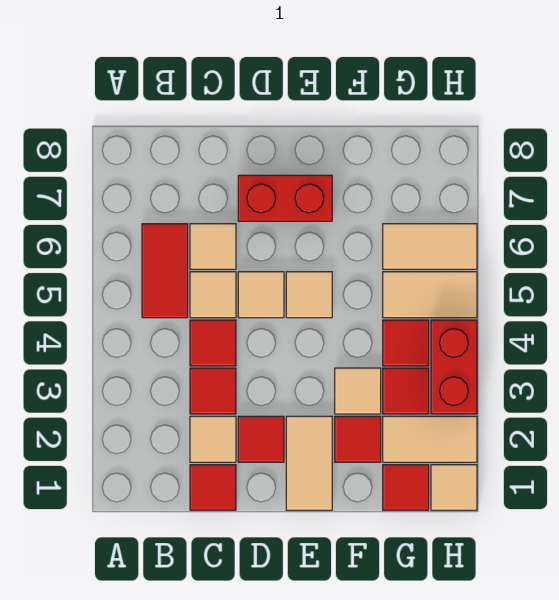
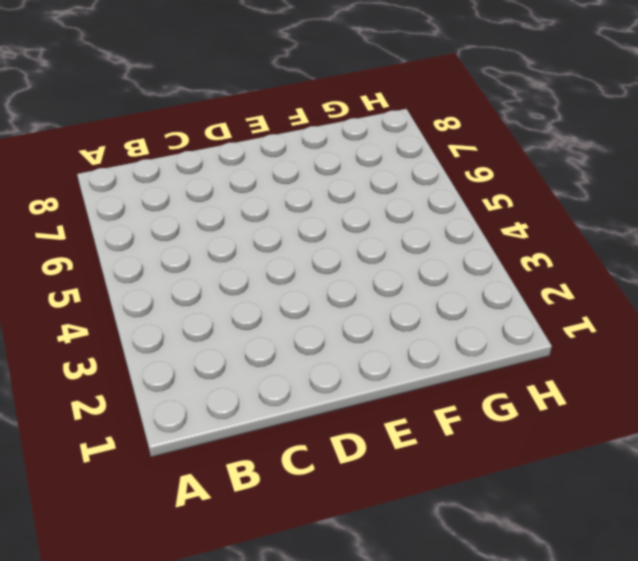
none -> red tile B5:B6 level 1
none -> red tile C1 level 1
none -> tan tile C2 level 1

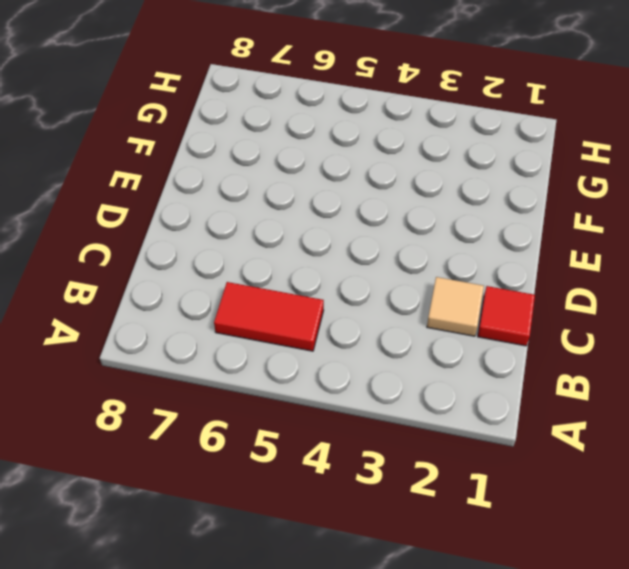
none -> red tile C3 level 1
none -> red tile C4 level 1
none -> tan tile C5 level 1

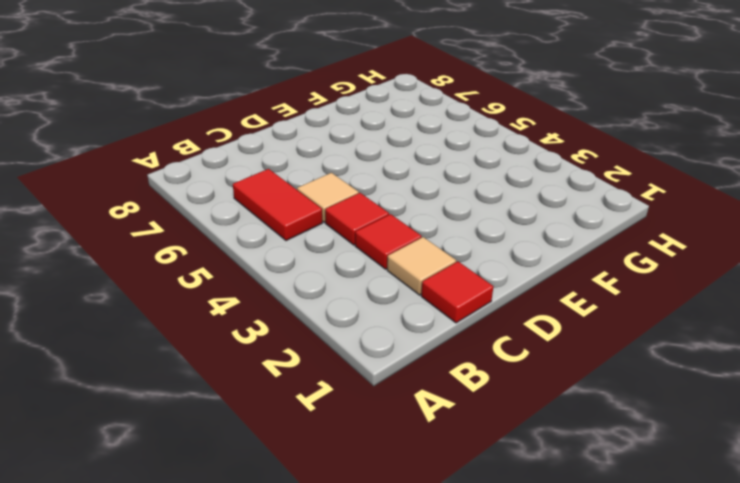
none -> tan tile C6 level 1
none -> red tile D2 level 1
none -> tan tile D5 level 1

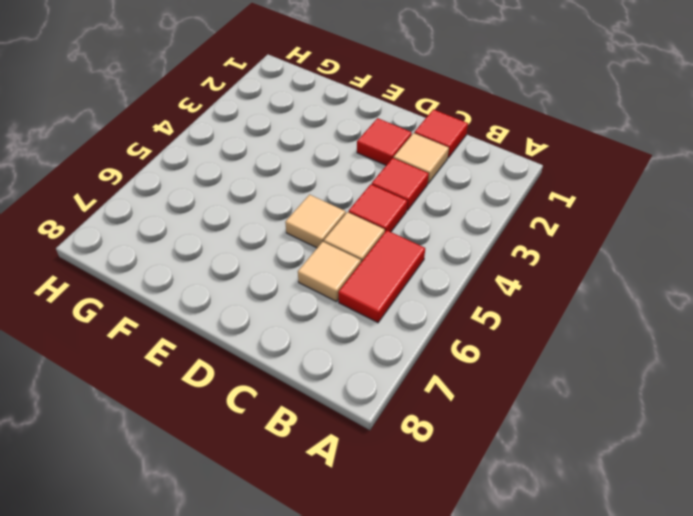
none -> red brick D7:E7 level 1
none -> tan tile E1:E2 level 1
none -> tan tile E5 level 1

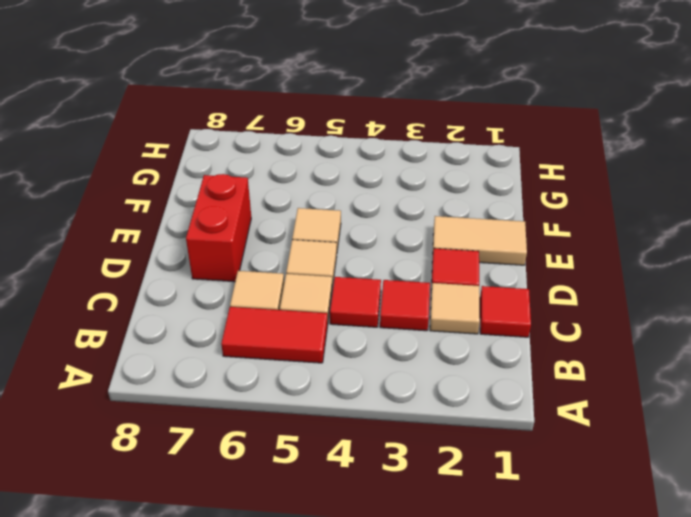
none -> red tile F2 level 1
none -> tan tile F3 level 1
none -> red tile G1 level 1

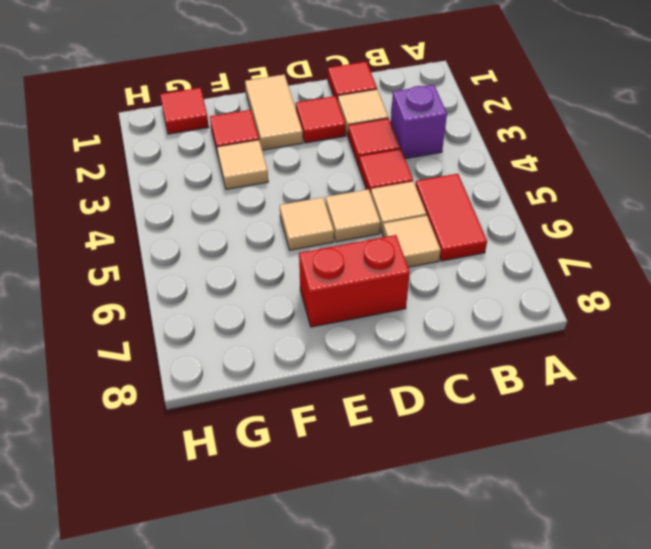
purple brick B3 level 1 -> none
none -> tan tile G2:H2 level 1
none -> red tile G3 level 1
none -> red tile G4 level 1

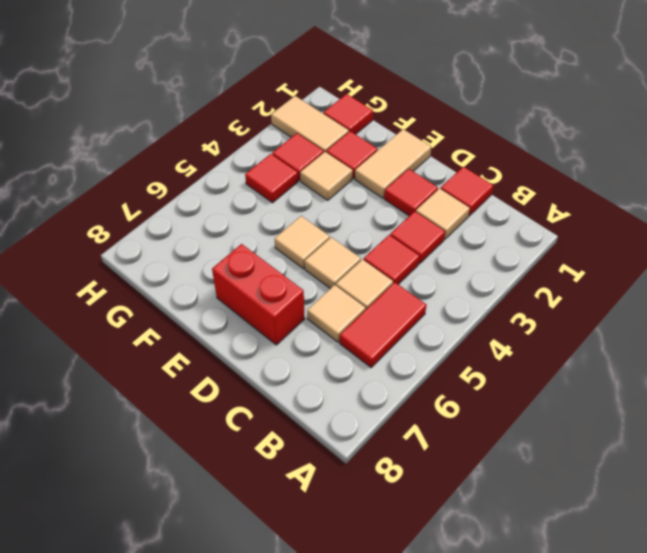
none -> tan tile G5:H5 level 1
none -> tan tile G6:H6 level 1
none -> tan tile H1 level 1

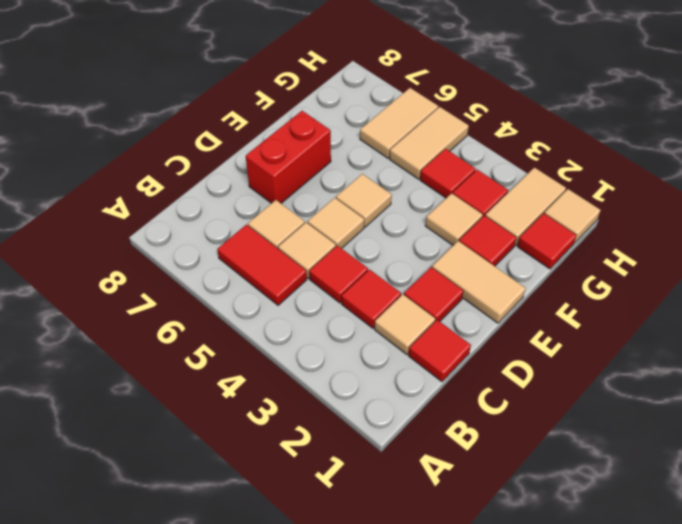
none -> red brick H3:H4 level 1

